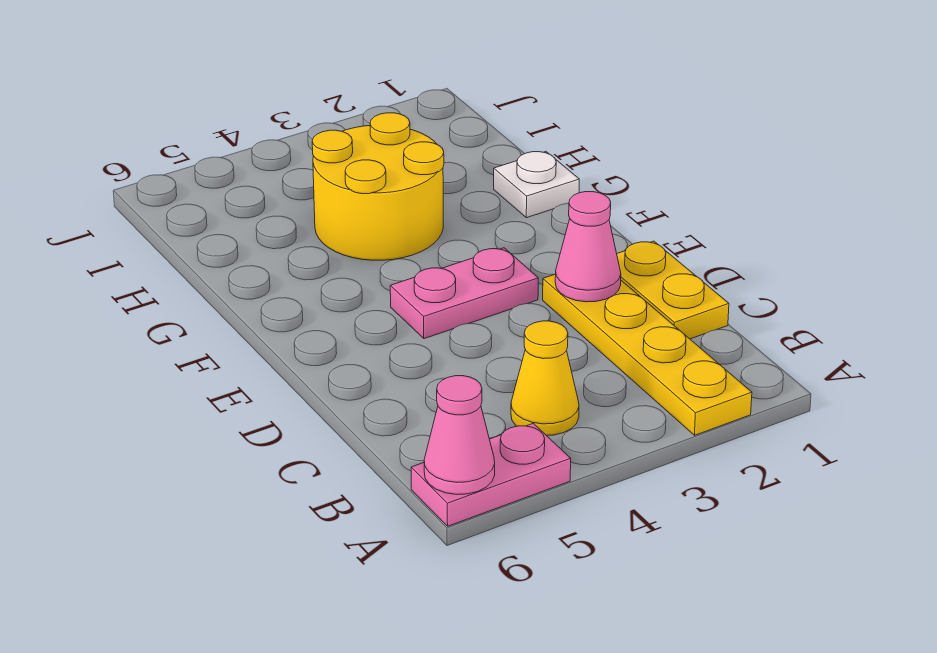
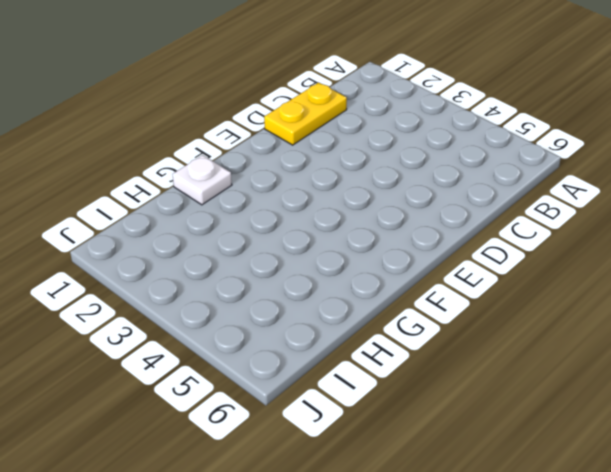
none -> yellow plate A2:D2 level 1
none -> pink plate A5:A6 level 1

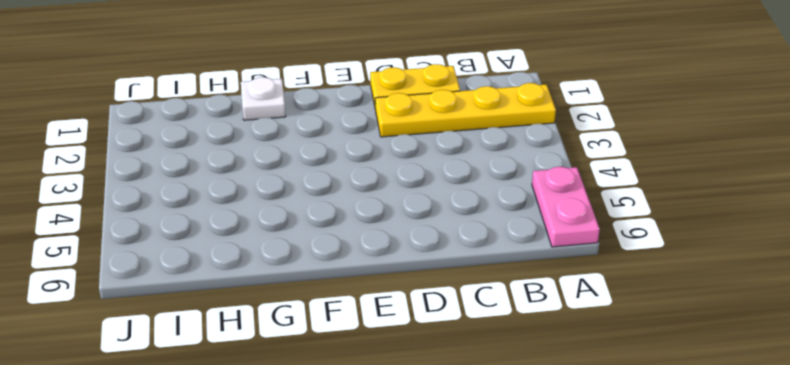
none -> yellow cone B4 level 1
none -> pink plate E3:E4 level 1

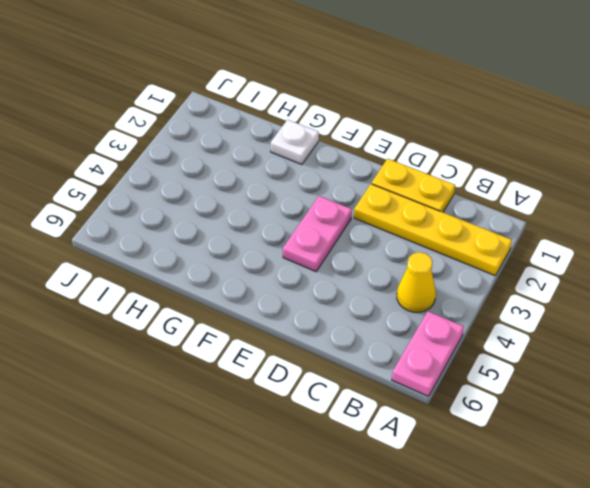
none -> yellow round brick G3:H4 level 1
none -> pink cone A6 level 2

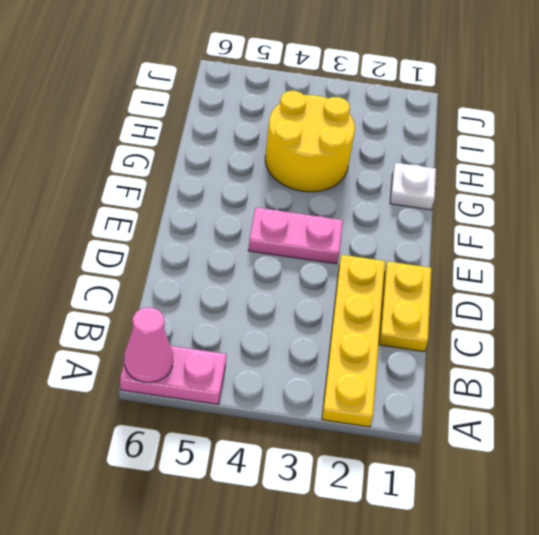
none -> yellow cone B4 level 1
none -> pink cone D2 level 2

